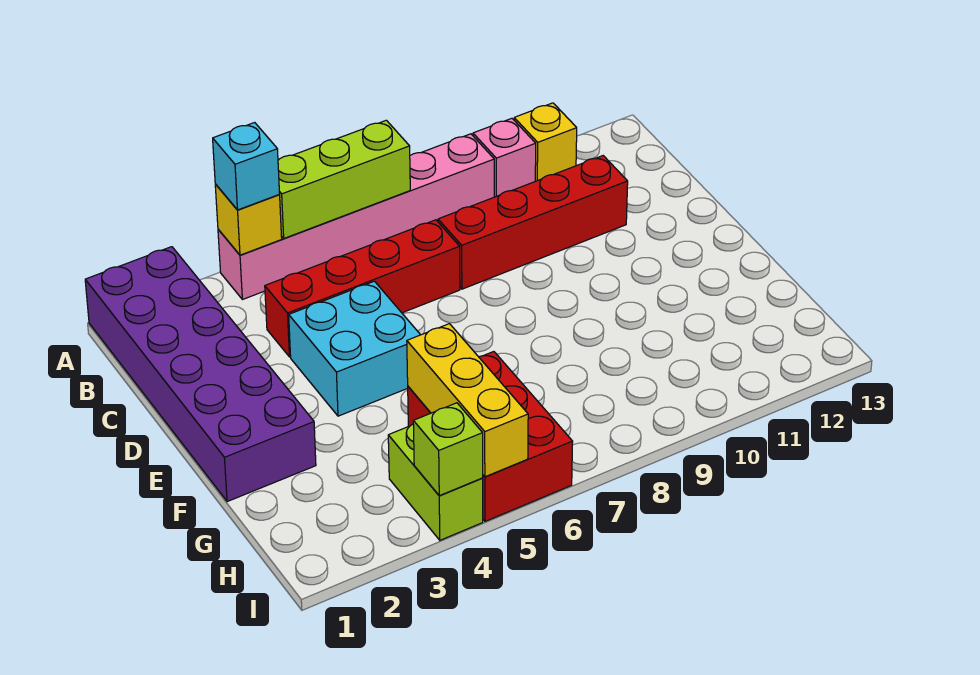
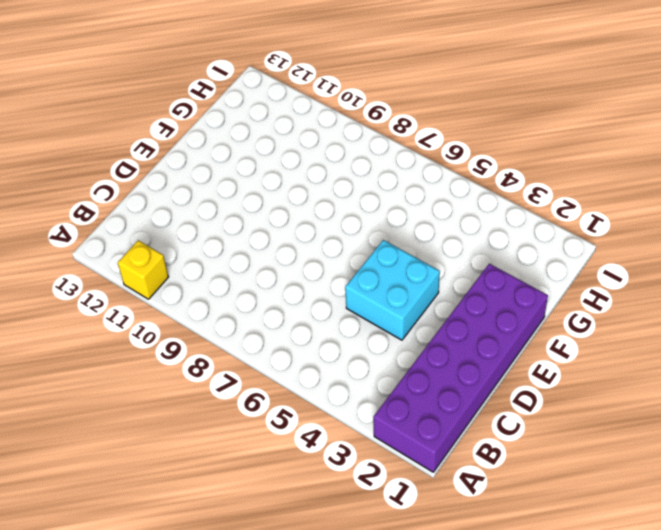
none -> pink brick A4:A9 level 1
none -> pink brick A10 level 1
none -> red brick C4:C7 level 1

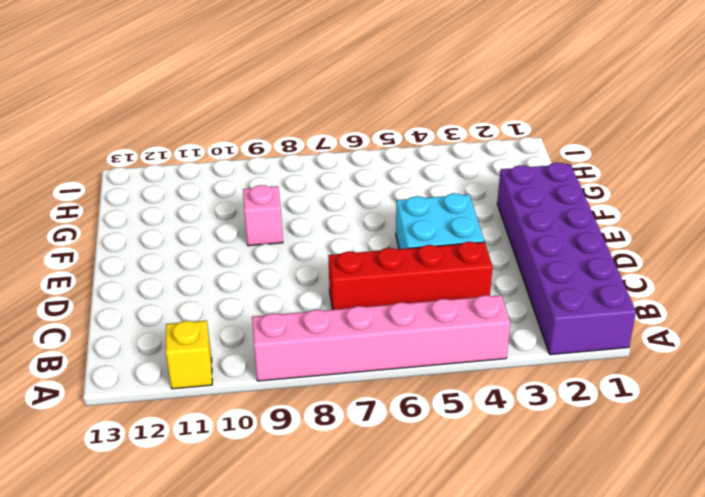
pink brick F9 level 1 -> pink brick A10 level 1
none -> red brick C8:C11 level 1
none -> red brick G5:I6 level 1
none -> lime brick H4:I4 level 1

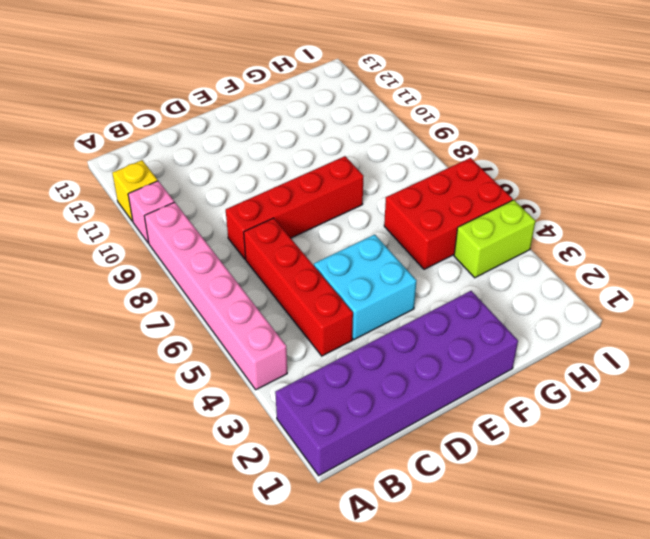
red brick C8:F8 level 1 -> red brick C8:C11 level 1
none -> yellow brick A4 level 2
none -> lime brick A5:A7 level 2
none -> yellow brick G5:I5 level 2

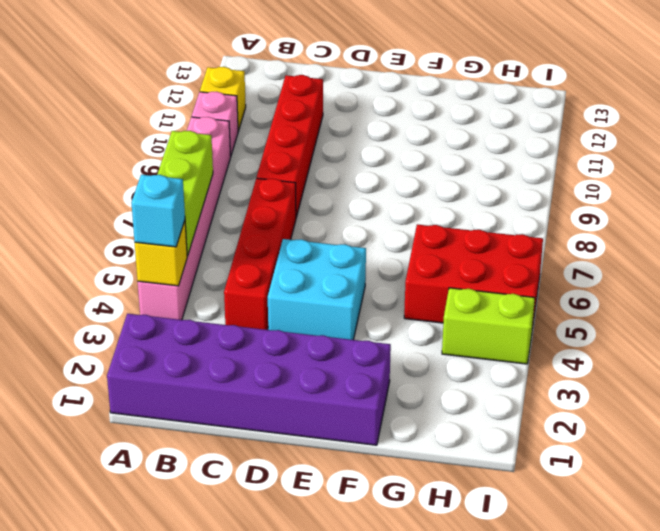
none -> yellow brick G5:I5 level 2
none -> lime brick I4 level 2

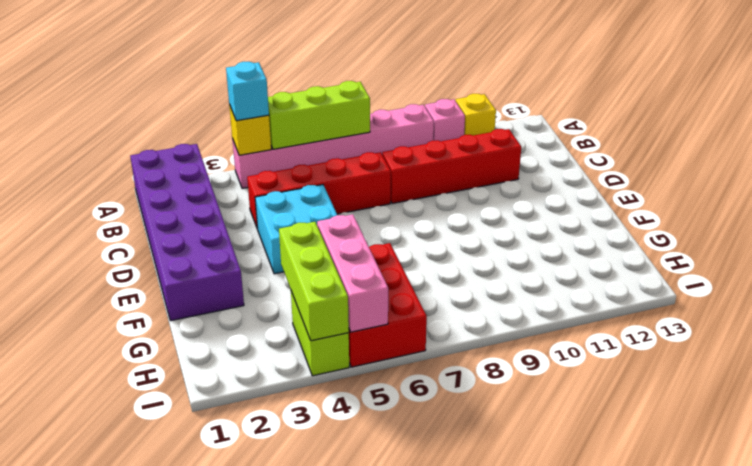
lime brick G4:I4 level 2 -> lime brick I4 level 2
pink brick G5:I5 level 2 -> yellow brick G5:I5 level 2

